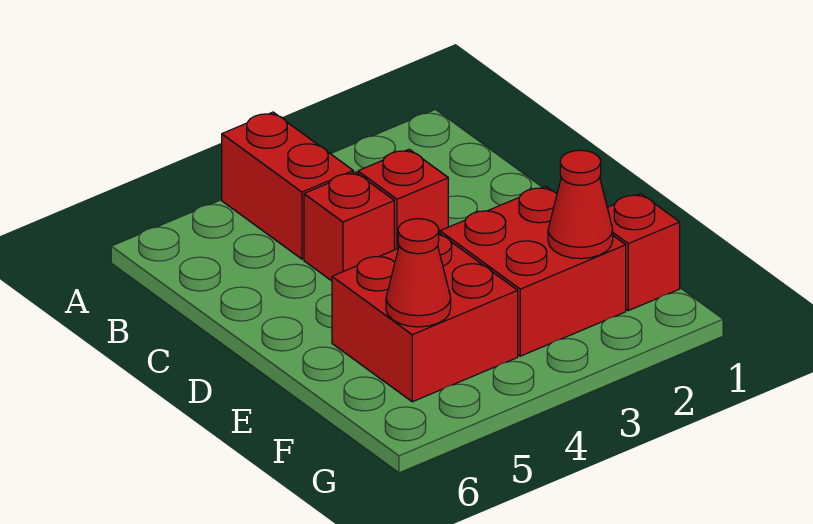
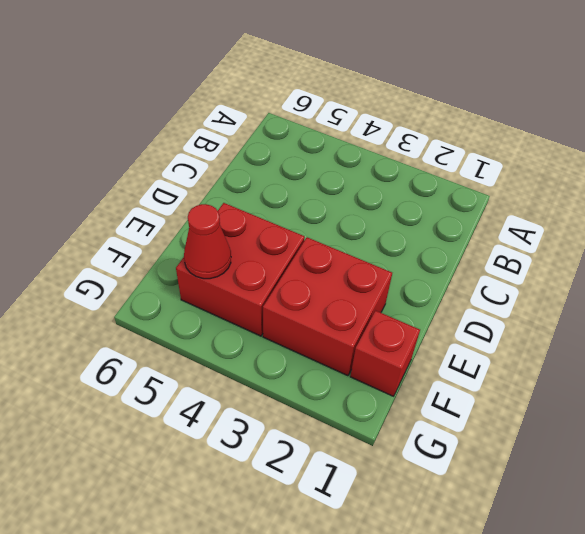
none -> red brick A4:B4 level 1
none -> red brick C3 level 1

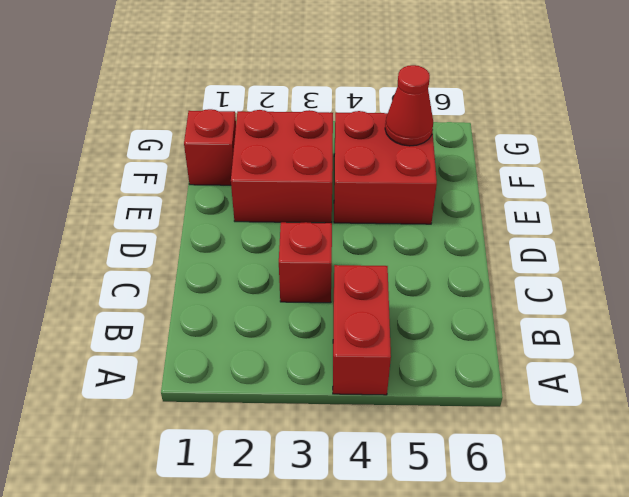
none -> red brick C4 level 1
none -> red cone F2 level 2

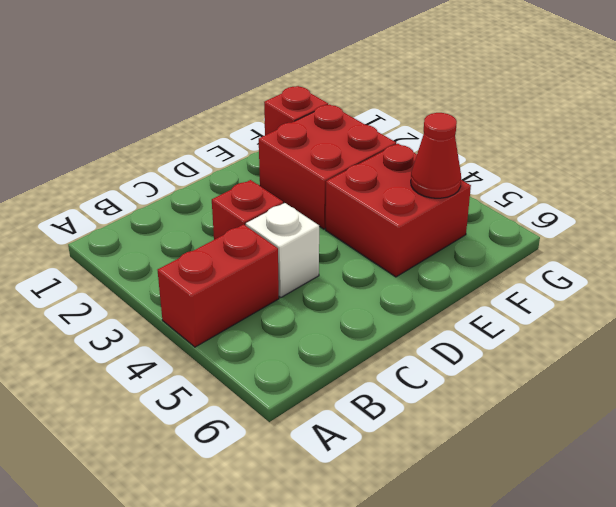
white brick C4 level 1 -> red brick C4 level 1
none -> red cone F2 level 2

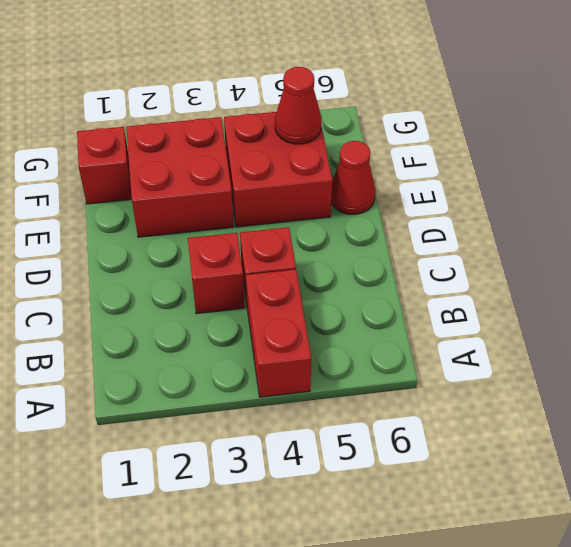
red cone E6 level 1 -> red cone F2 level 2

